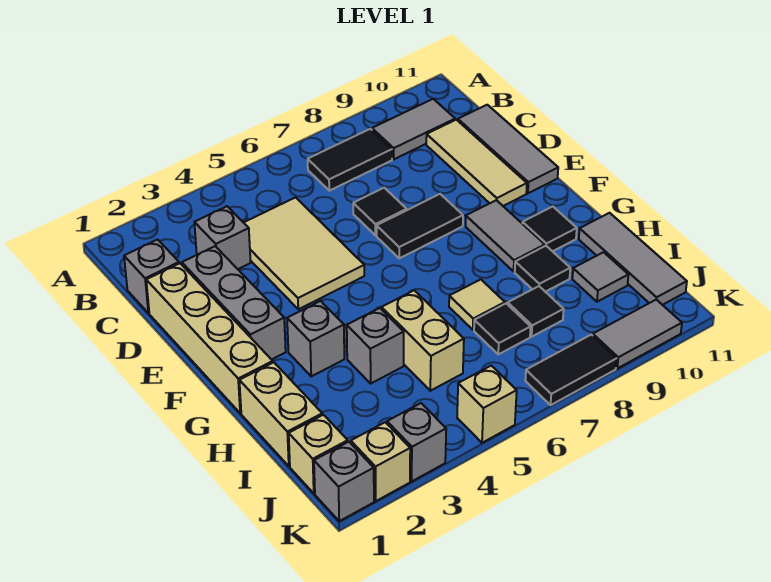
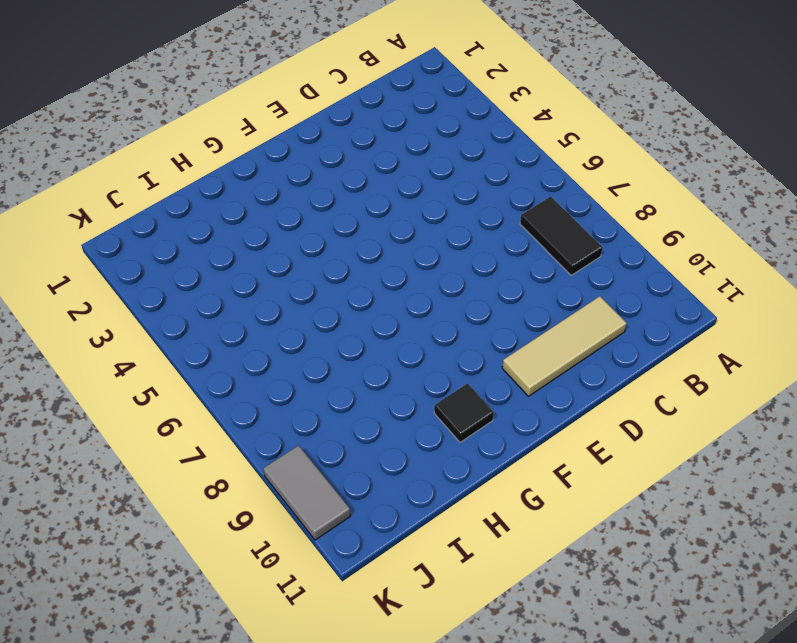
none -> grey tile B9:B10 level 1
none -> grey brick C1 level 1
none -> grey brick C3 level 1
none -> tan tile C4:E5 level 1

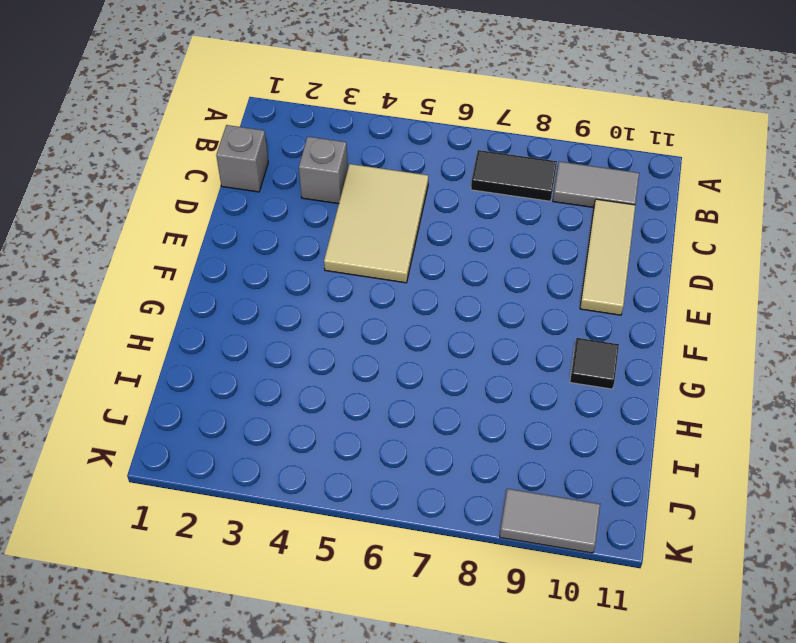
none -> grey tile C11:E11 level 1
none -> tan brick D1:G1 level 1
none -> grey brick D2:F2 level 1
none -> black tile D7 level 1

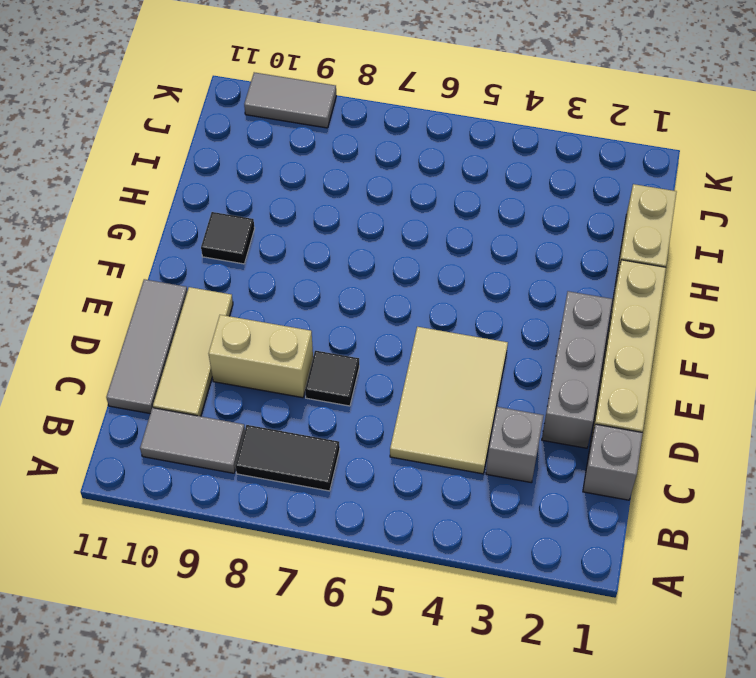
tan brick D8:D9 level 1 -> tan brick H5:I5 level 1
none -> black tile E7:E8 level 1
none -> grey tile F9:G9 level 1
none -> grey brick G3 level 1
none -> grey brick H4 level 1

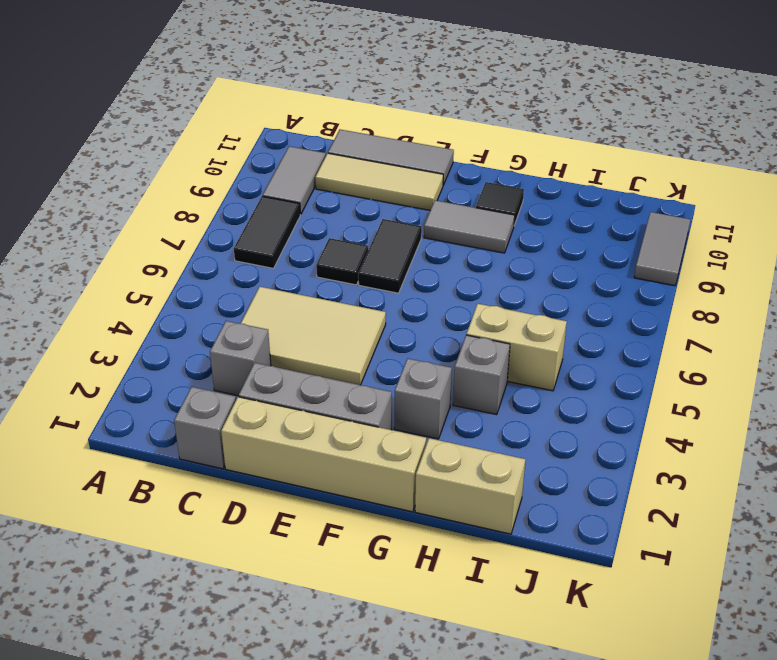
none -> tan tile H7 level 1
none -> black tile H9 level 1
none -> grey tile H11:J11 level 1
none -> black tile I7 level 1

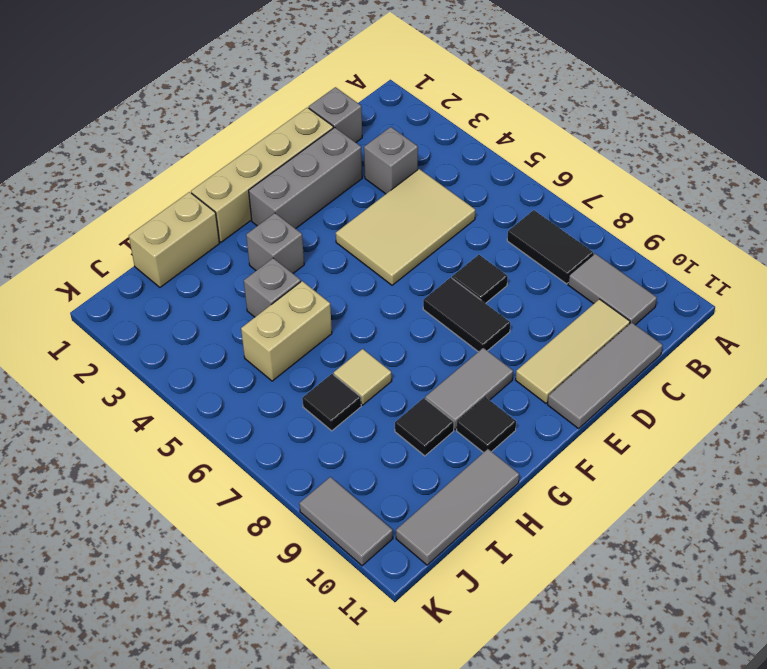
none -> black tile I8 level 1
none -> grey tile I10 level 1
none -> tan brick J1 level 1
none -> grey brick K1 level 1

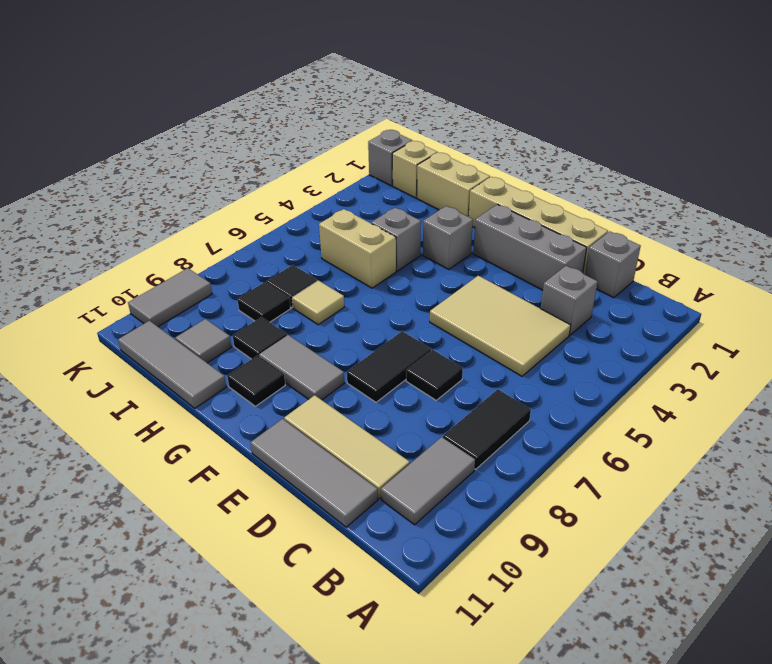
none -> tan brick K2 level 1
none -> grey brick K3 level 1
none -> tan brick K5 level 1
none -> black tile K7:K8 level 1

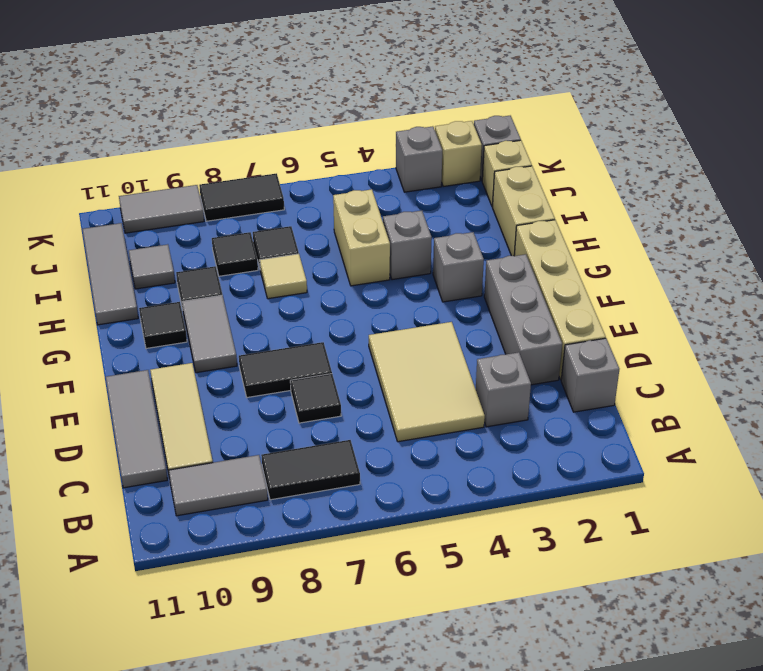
none -> tan brick K5 level 1

